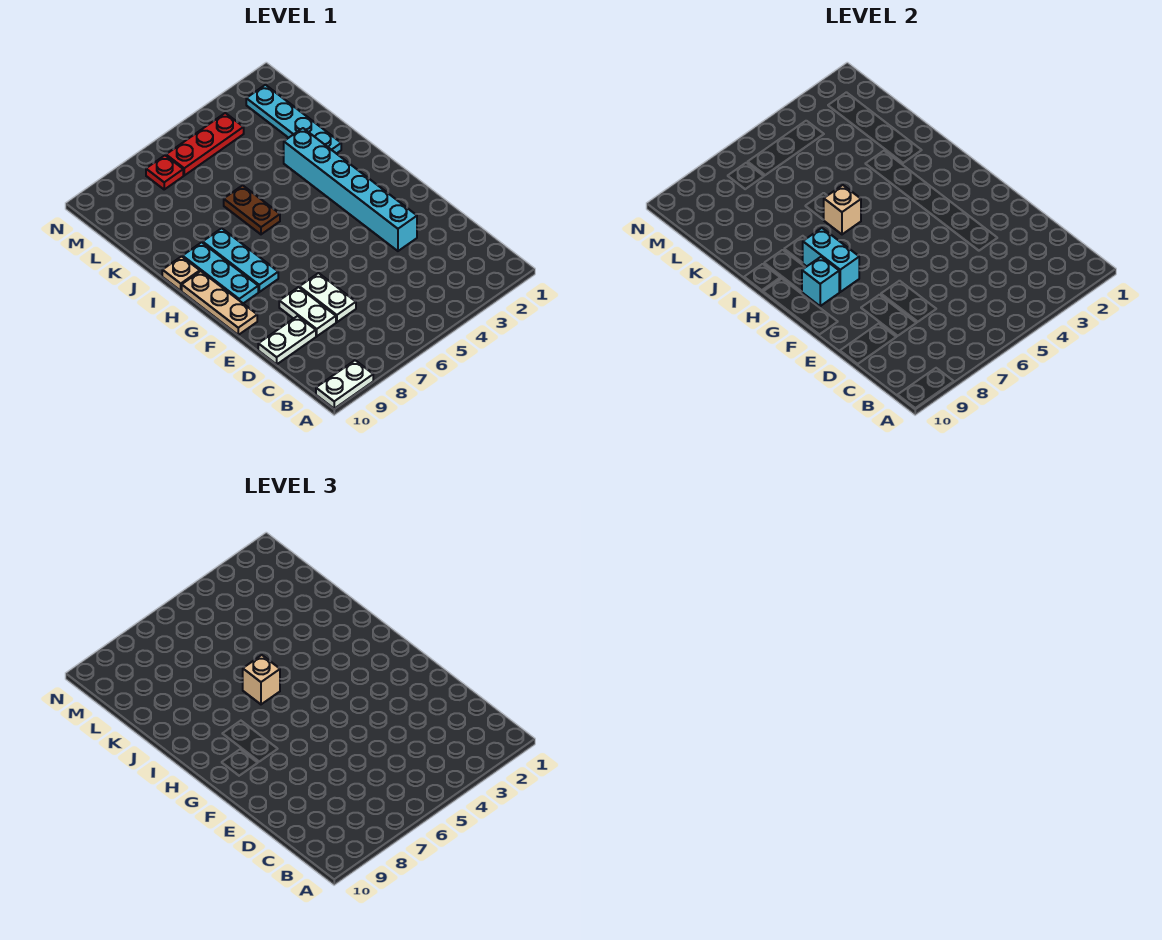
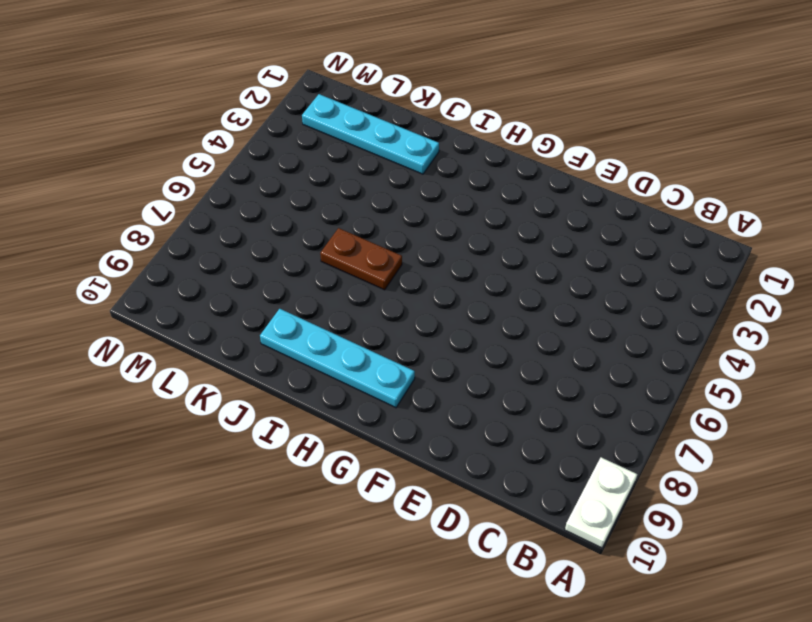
cyan plate G9:J9 level 1 -> cyan plate G9:I9 level 1
none -> white plate D7:E7 level 1
none -> white plate D8:E8 level 1
none -> white plate D9:D10 level 1

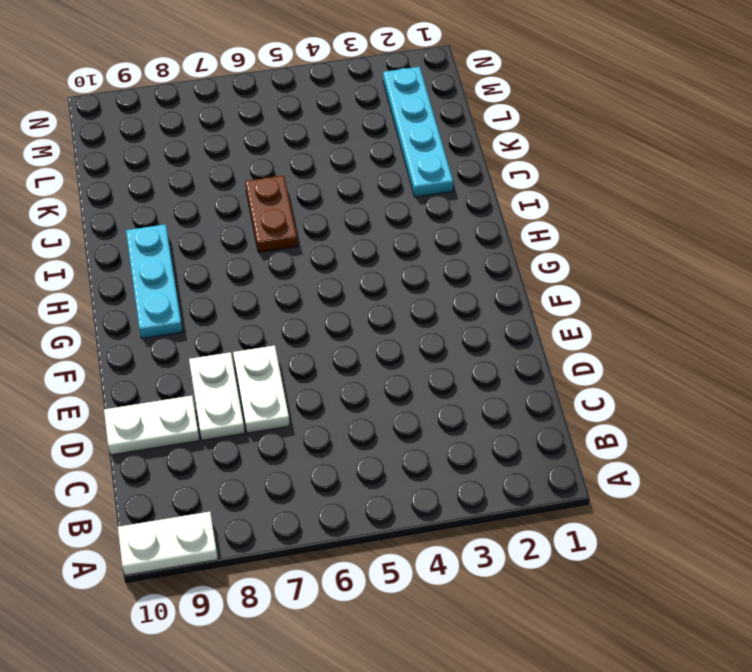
none -> cyan brick E3:J3 level 1
none -> tan plate F10:H10 level 1
none -> cyan plate G8:I8 level 1

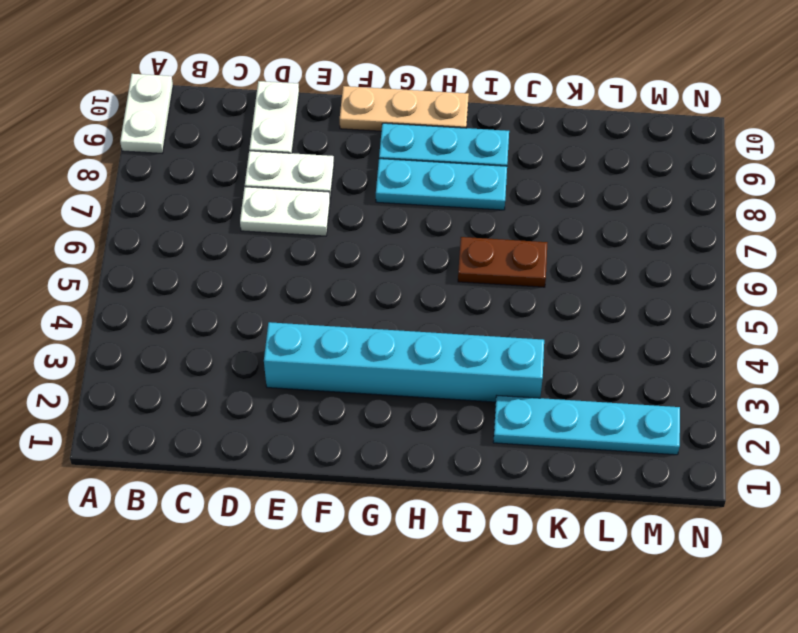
none -> tan plate I10 level 1
none -> red plate M4:M6 level 1
none -> red plate M7 level 1

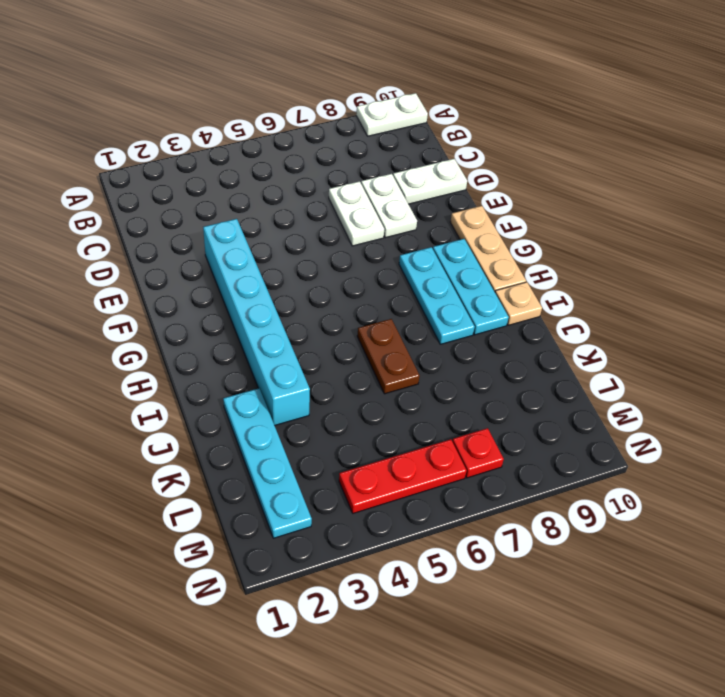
none -> cyan brick G8:H8 level 2
none -> cyan brick G9 level 2
none -> tan brick I6 level 2

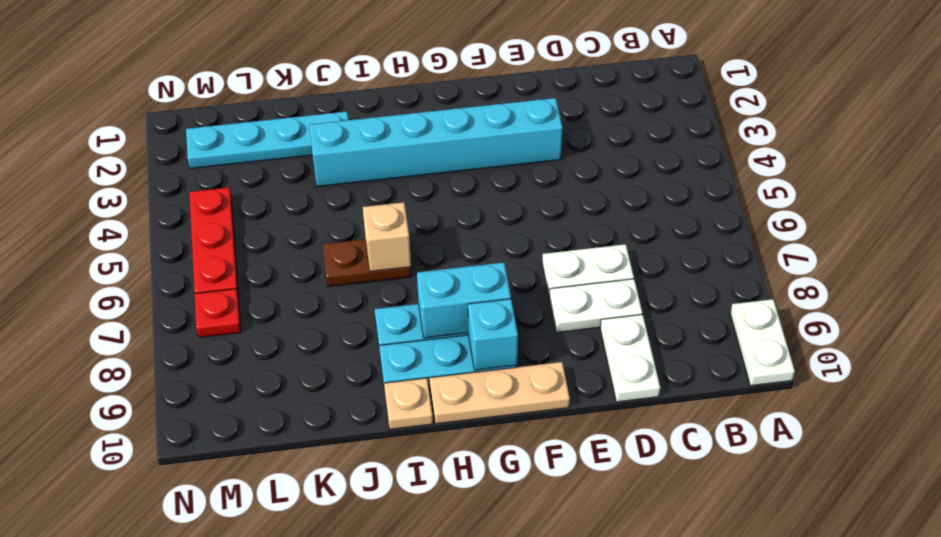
none -> tan brick I6 level 3

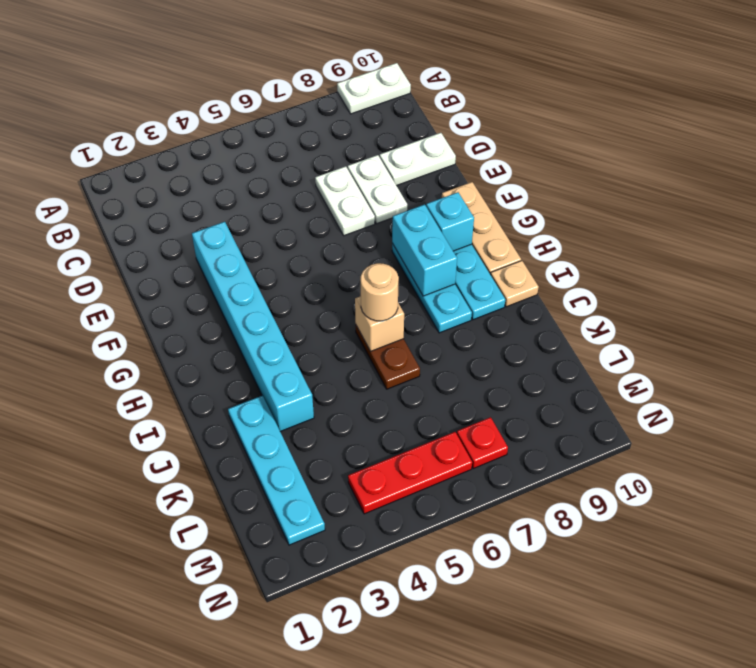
tan round brick I6 level 3 -> tan brick I6 level 3

